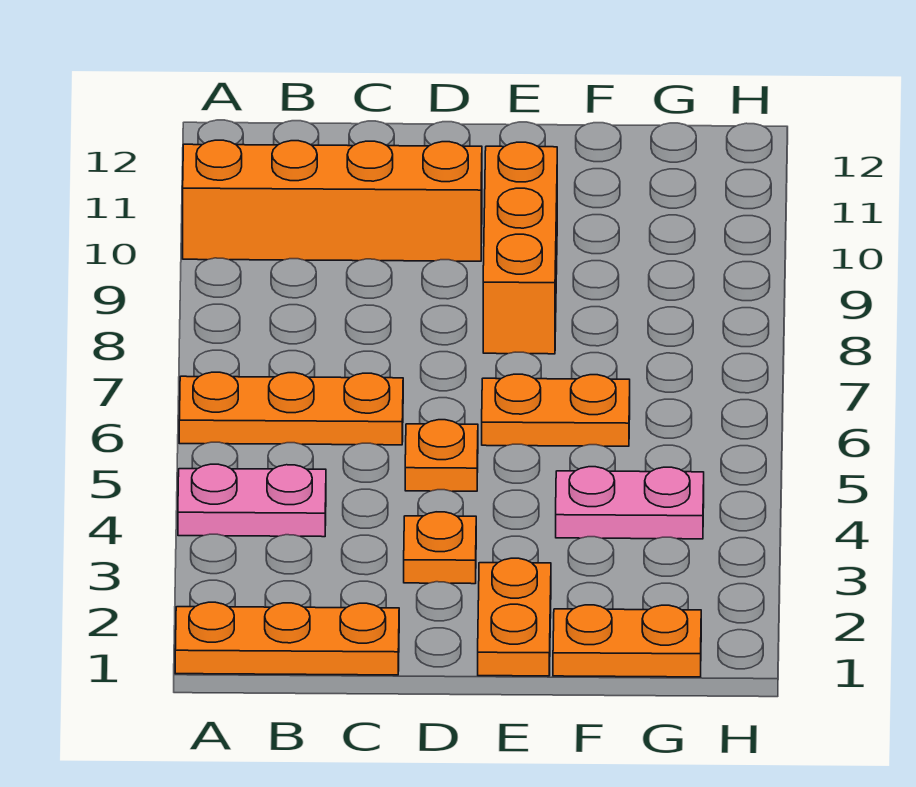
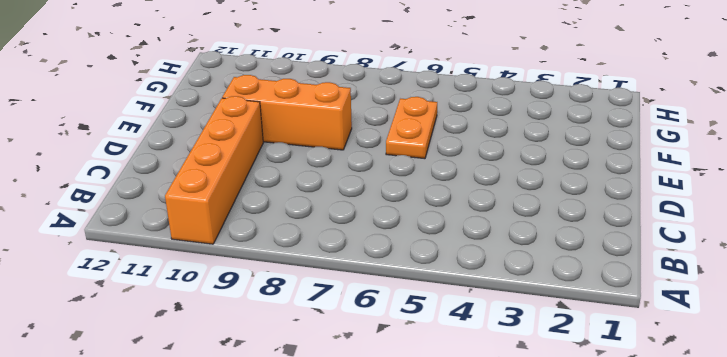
none -> orange plate A1:C1 level 1
none -> pink plate A4:B4 level 1

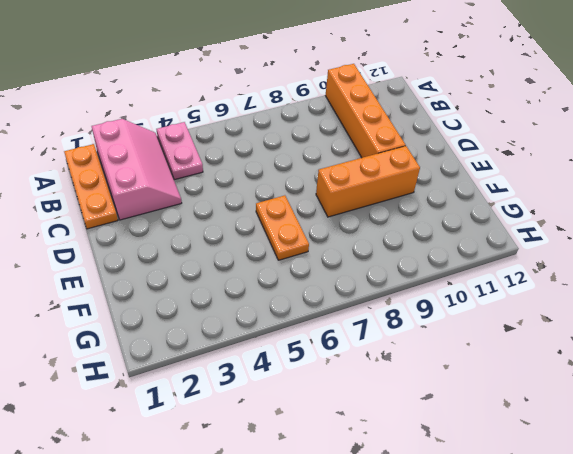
pink slope A2:C3 level 1 top 2 -> none
none -> orange plate A6:C6 level 1
none -> orange plate D3 level 1

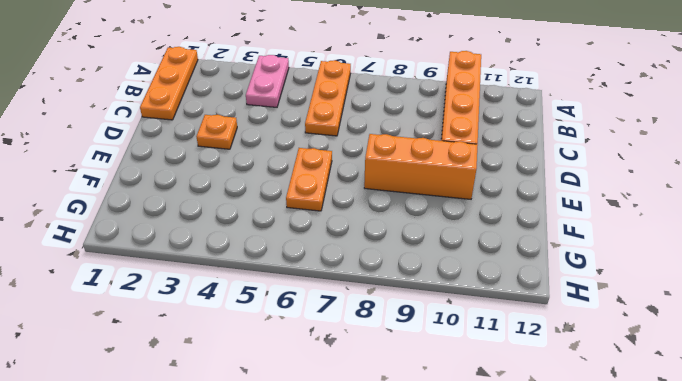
none -> orange plate D5 level 1
none -> orange plate E1:E2 level 1

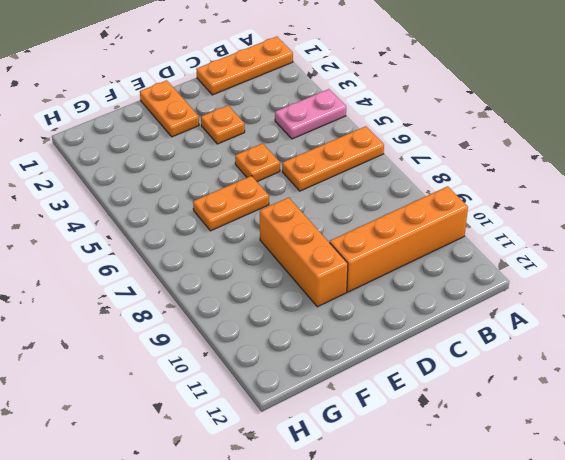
none -> orange plate F1:G1 level 1
none -> pink plate F4:G4 level 1

